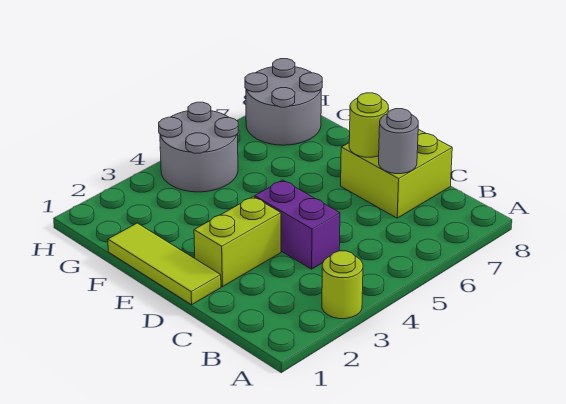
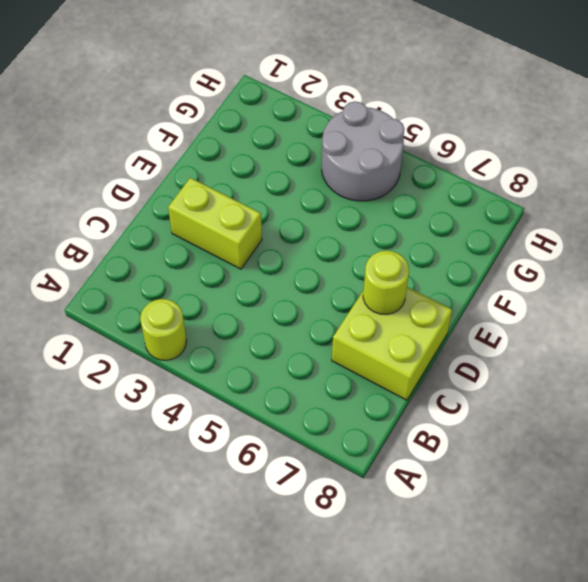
none -> purple brick C4:D4 level 1
none -> lime tile D1:F1 level 1

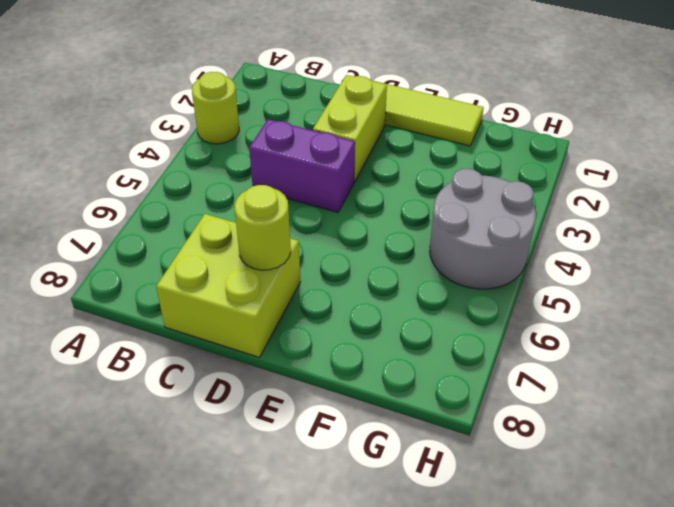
none -> grey round brick G7:H8 level 1
none -> grey round brick C7 level 2

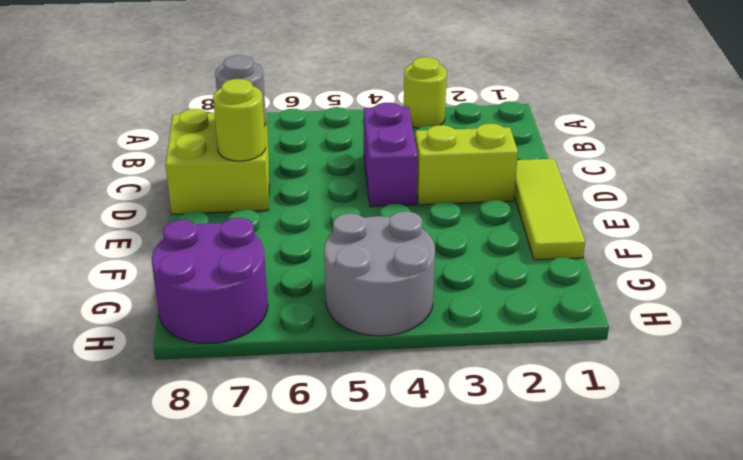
purple round brick G7:H8 level 1 -> grey round brick G7:H8 level 1

